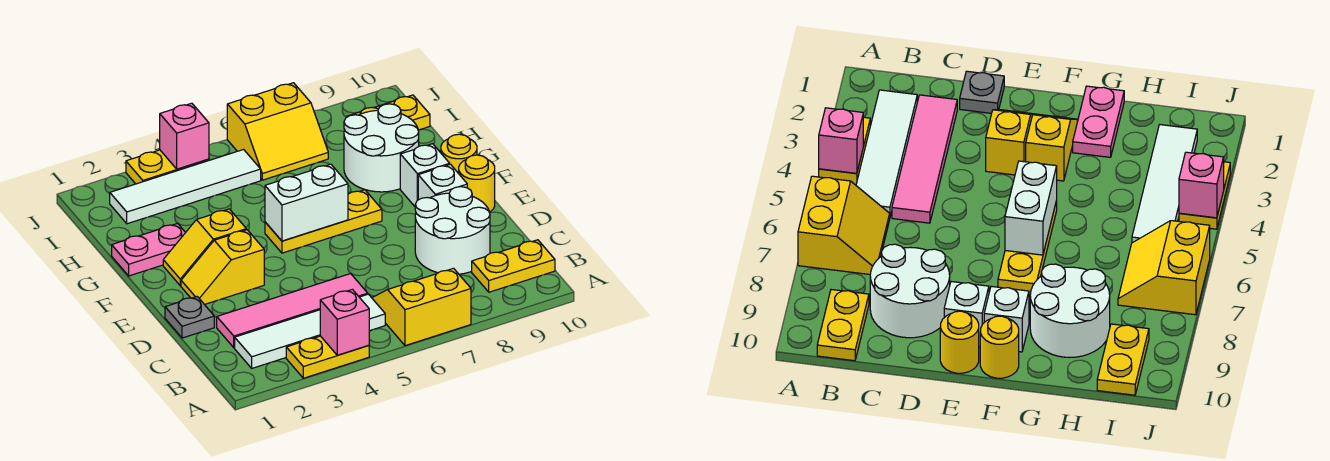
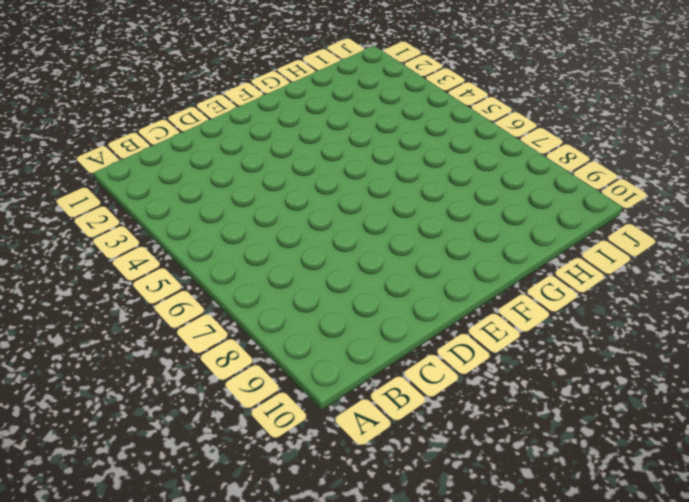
none -> yellow plate A3:A4 level 1
none -> yellow slope A6:B7 level 1 top A
none -> white tile B2:B5 level 1

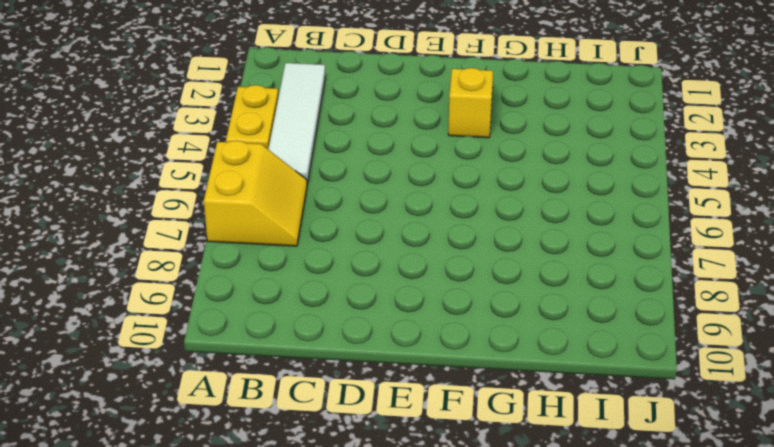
none -> yellow plate B9:B10 level 1
none -> pink tile C2:C5 level 1
none -> white round brick C8:D9 level 1

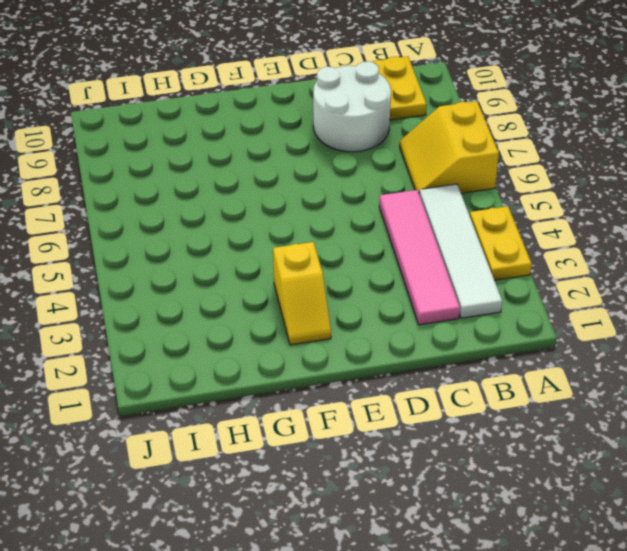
none -> grey plate D1 level 1
none -> yellow slope E2:E3 level 1 top 3
none -> white brick E9 level 1

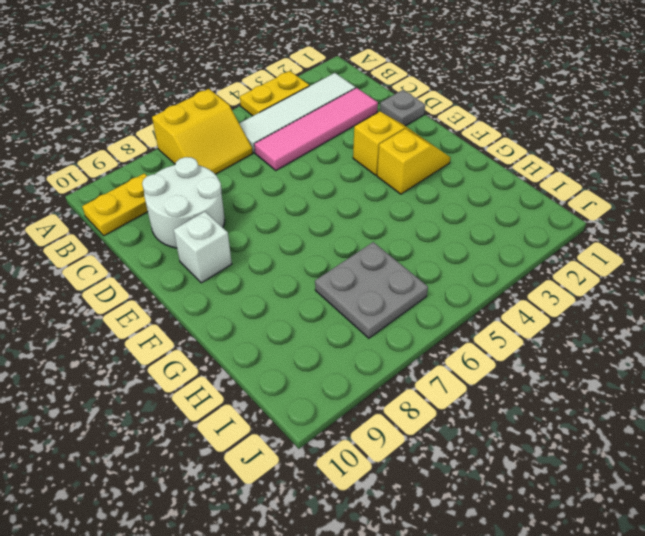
grey plate H6:I7 level 1 -> yellow slope I6:J7 level 1 top J
none -> yellow round brick E10 level 1
none -> yellow plate F5:F7 level 1
none -> white brick F9 level 1

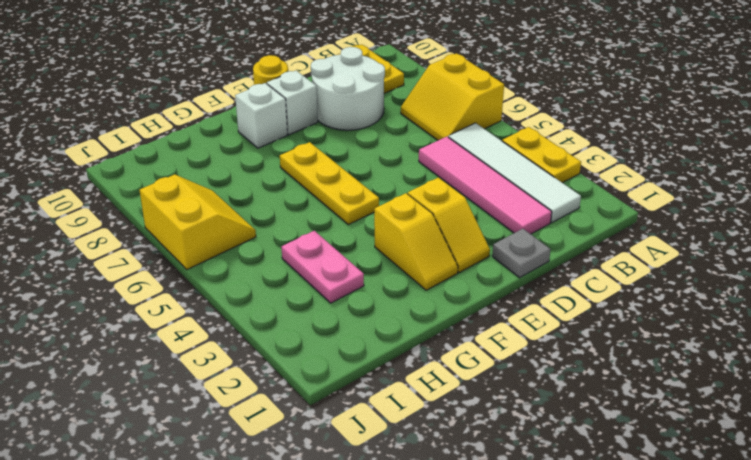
pink plate H3:H4 level 1 -> pink plate G1:G2 level 1
none -> yellow round brick F10 level 1
none -> white round brick G8:H9 level 1
none -> white tile I2:I5 level 1

